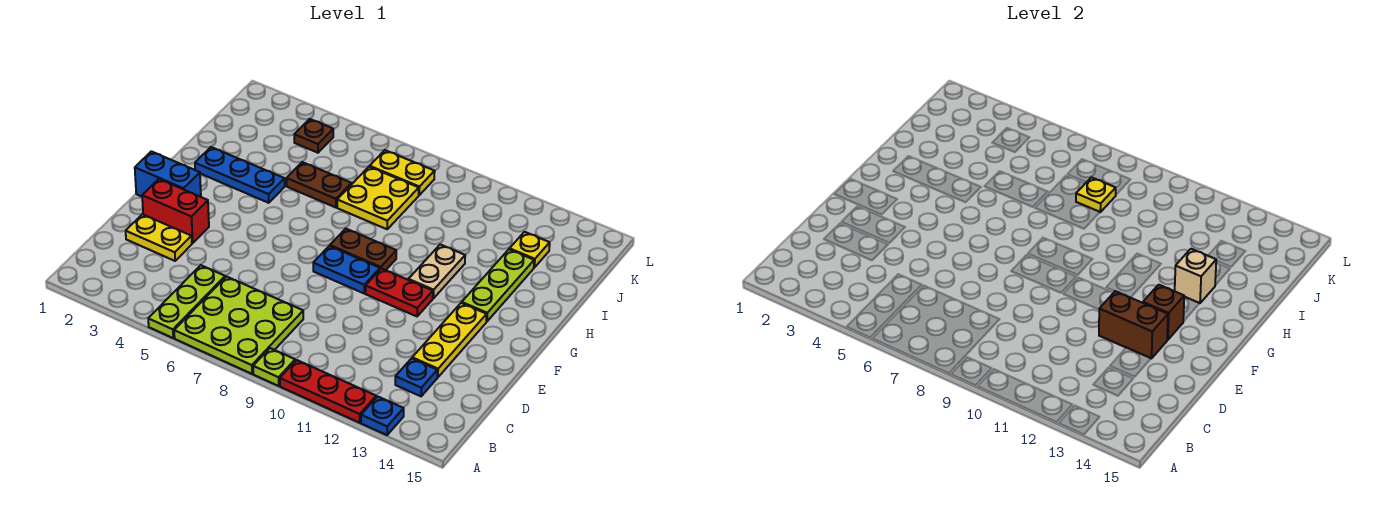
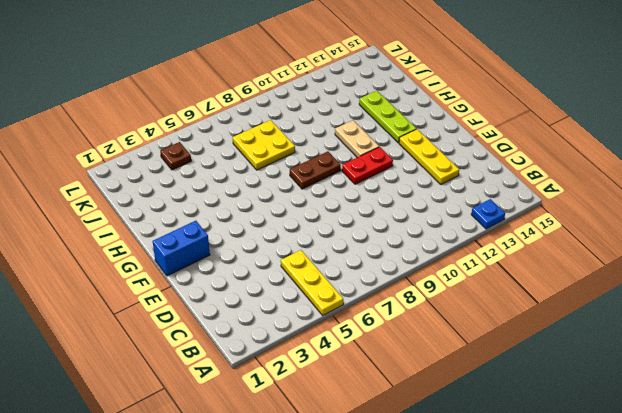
yellow plate A5:C5 level 1 -> lime plate A5:C5 level 1
none -> lime plate A6:C8 level 1
none -> lime plate A9 level 1
none -> red plate A10:A12 level 1

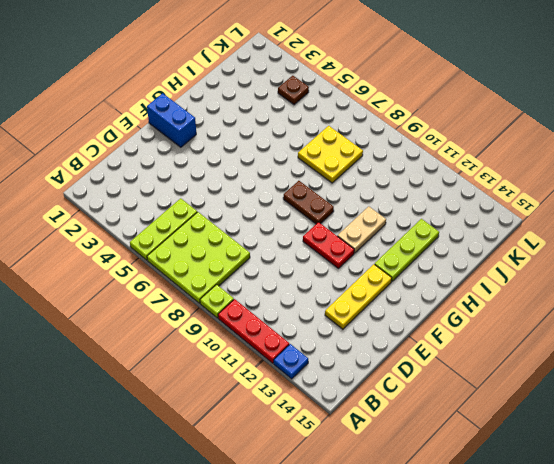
none -> blue plate C13 level 1
none -> yellow plate D2:D3 level 1
none -> red brick E2:E3 level 1

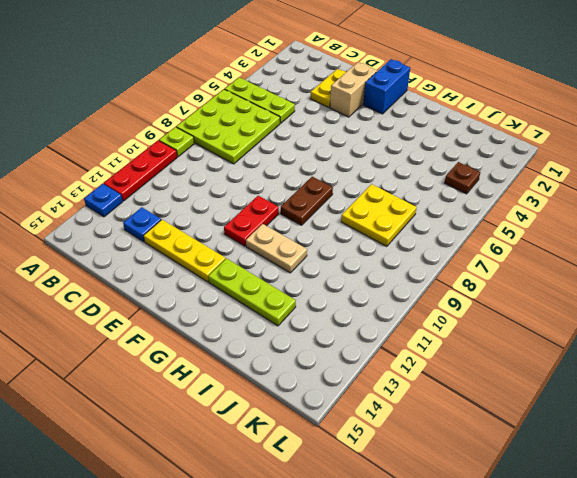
tan brick E2:E3 level 1 -> red brick E2:E3 level 1
none -> blue plate F8:F9 level 1
none -> blue plate H2:H4 level 1
none -> brown plate I5:I6 level 1

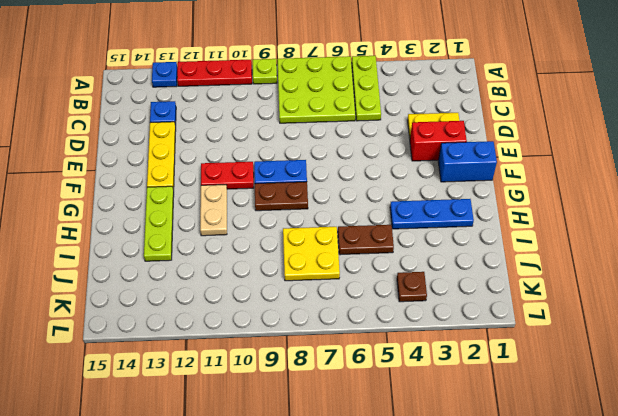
none -> yellow plate J13 level 1
none -> yellow plate K7:K8 level 1
none -> brown brick E12:E13 level 2

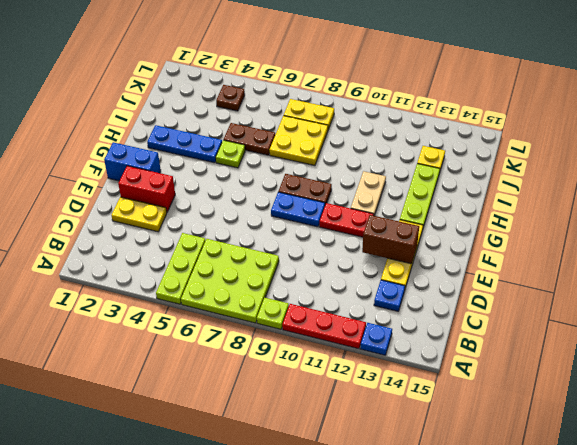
lime plate H5 level 1 -> none
none -> brown brick F13 level 2
none -> tan brick H13 level 2
none -> yellow plate J8 level 2

